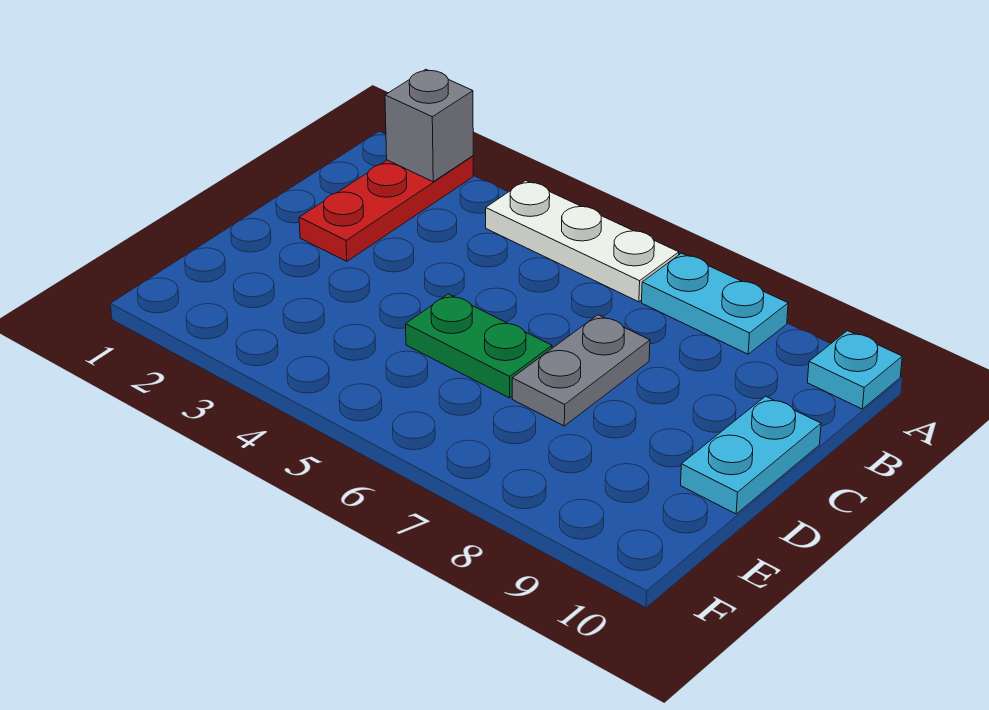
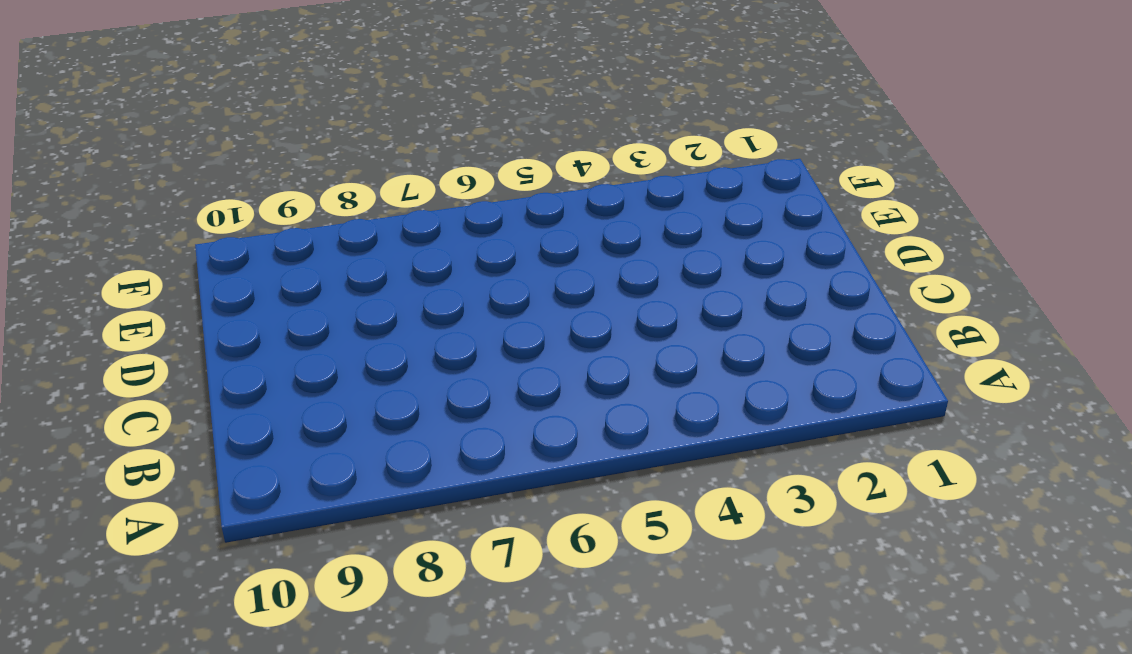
none -> red plate A2:C2 level 1
none -> white plate A4:A6 level 1

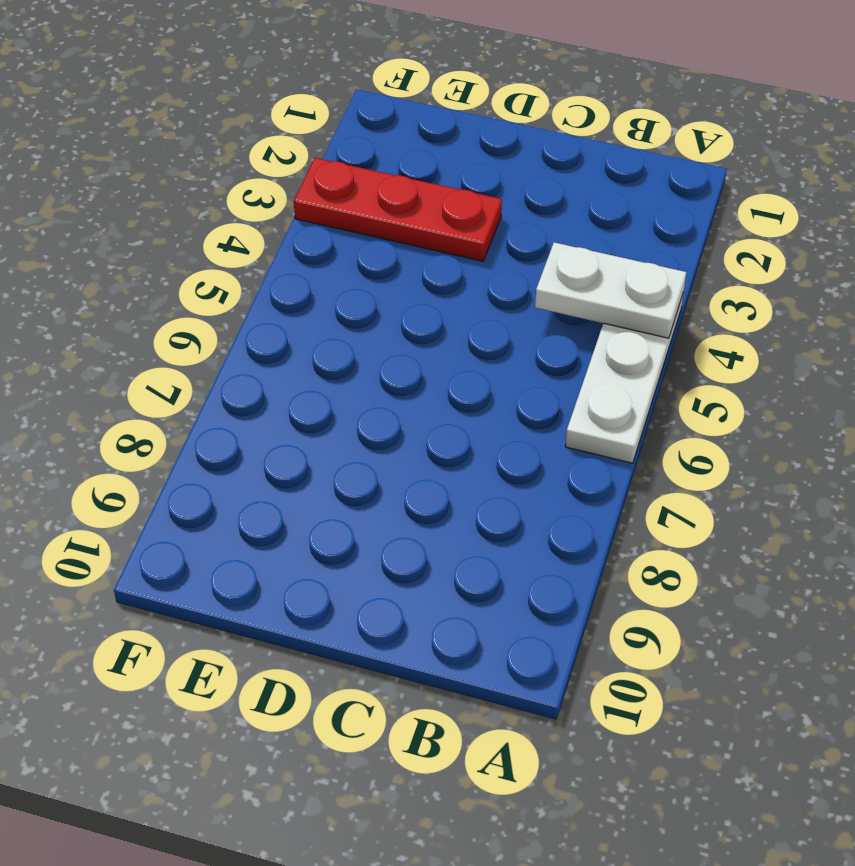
white plate A4:B4 level 2 -> none
red plate D3:F3 level 1 -> red plate A2:C2 level 1
none -> cyan plate A7:A8 level 1
none -> cyan plate A10 level 1

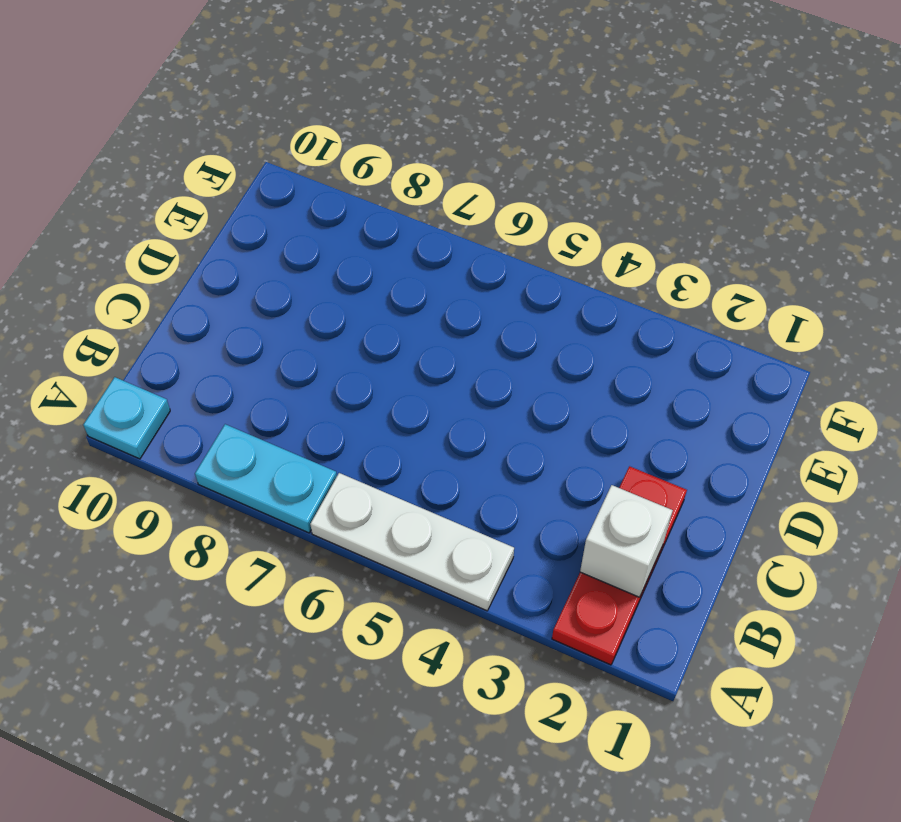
white brick B2 level 2 -> none
none -> grey plate C7:D7 level 1
none -> cyan plate C10:D10 level 1

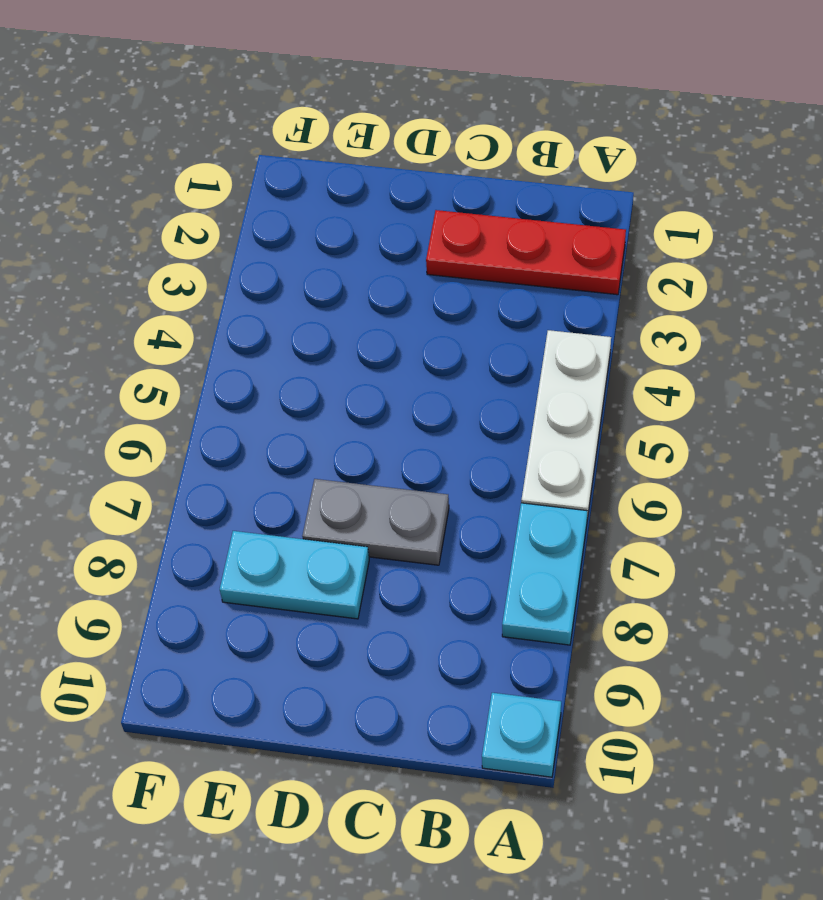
cyan plate D8:E8 level 1 -> cyan plate C10:D10 level 1
none -> green plate D5:D6 level 1
none -> grey brick A2 level 2

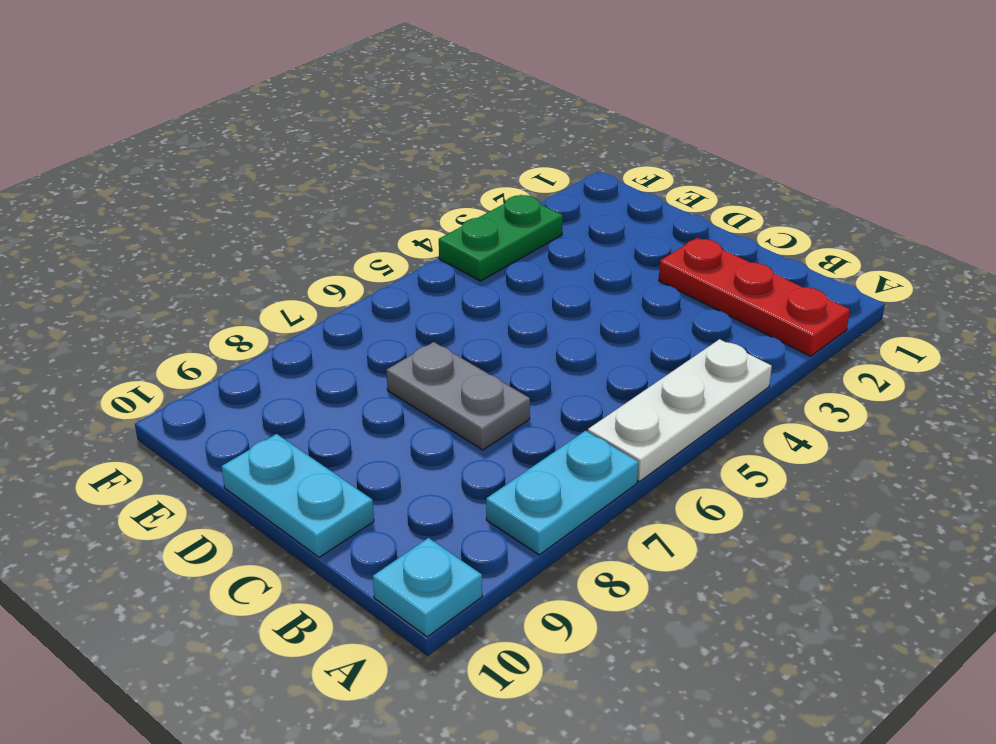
green plate F3:F4 level 1 -> green plate D5:D6 level 1
none -> grey brick A2 level 2

